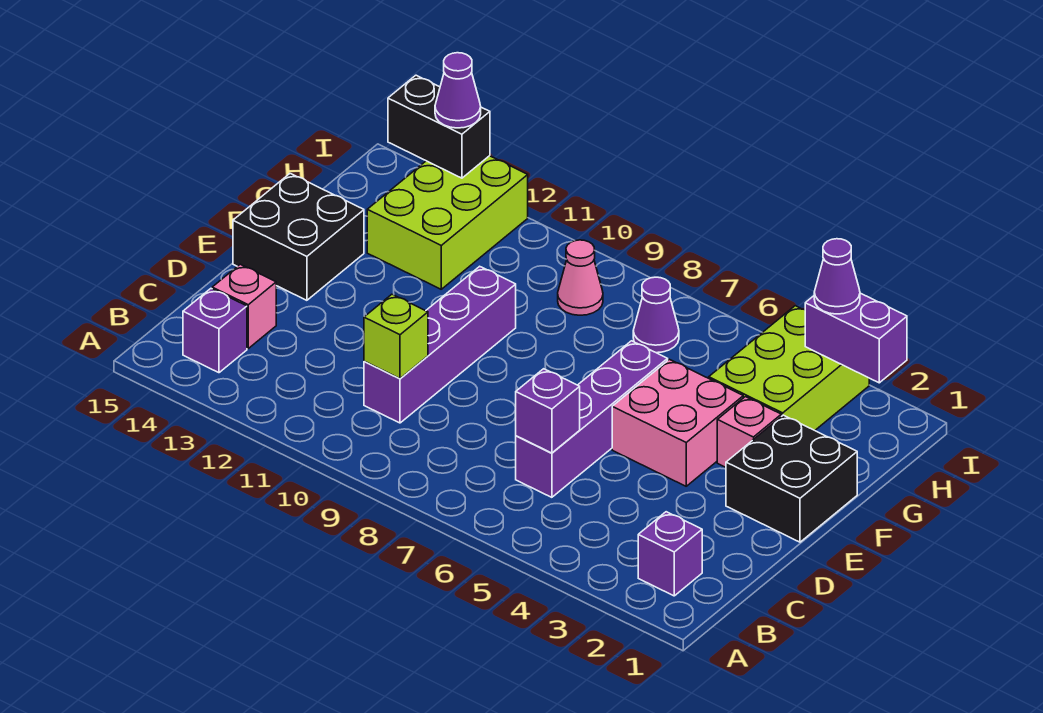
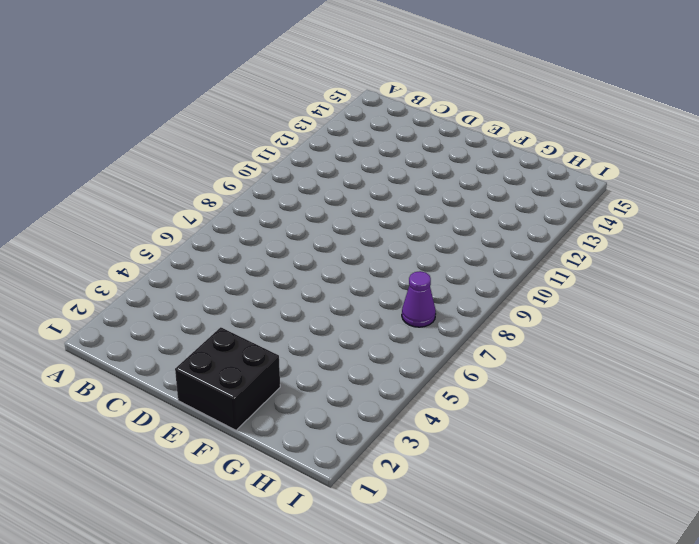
none -> purple brick B2 level 1
none -> purple brick B14 level 1
none -> purple brick C6:F6 level 1

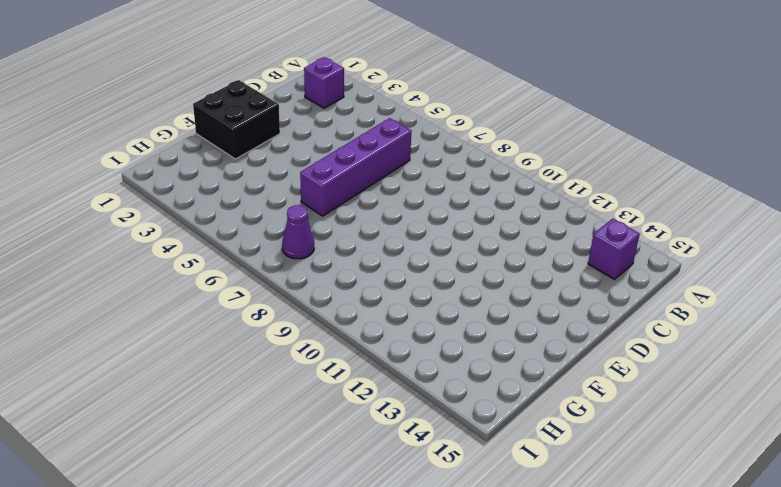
none -> purple brick C10:F10 level 1
none -> pink brick C14 level 1
none -> pink brick E4:F5 level 1

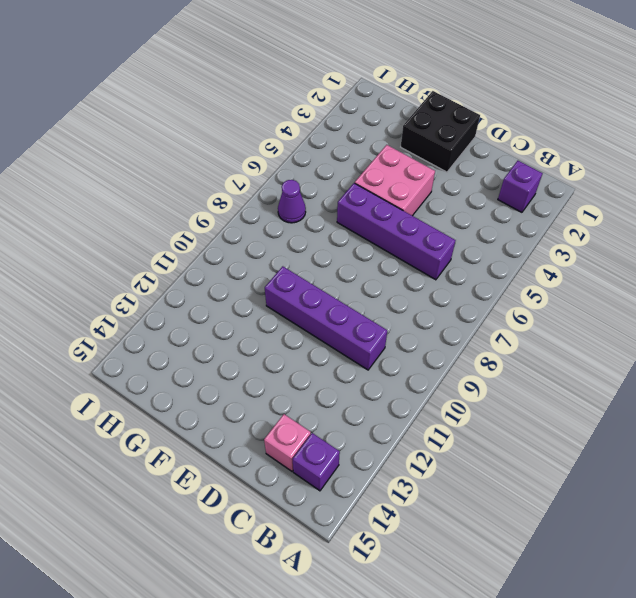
none -> black brick E14:F15 level 1
none -> pink brick F3 level 1
none -> lime brick G3:I4 level 1

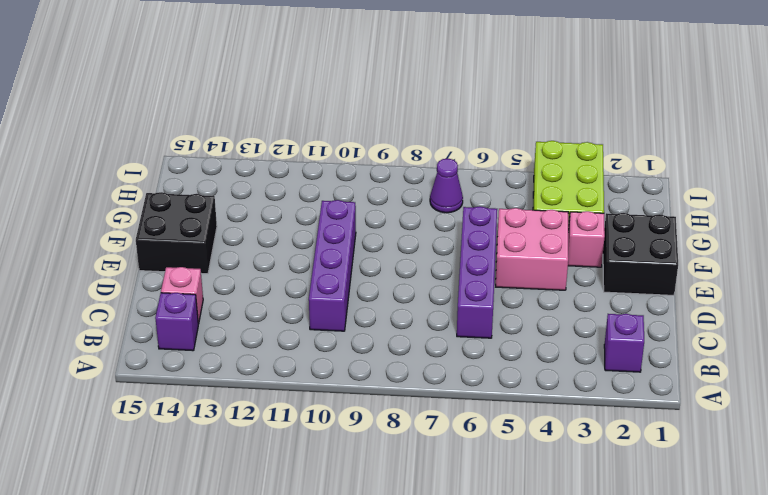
none -> lime brick G12:I13 level 1
none -> pink cone H9 level 1
none -> purple brick C6 level 2

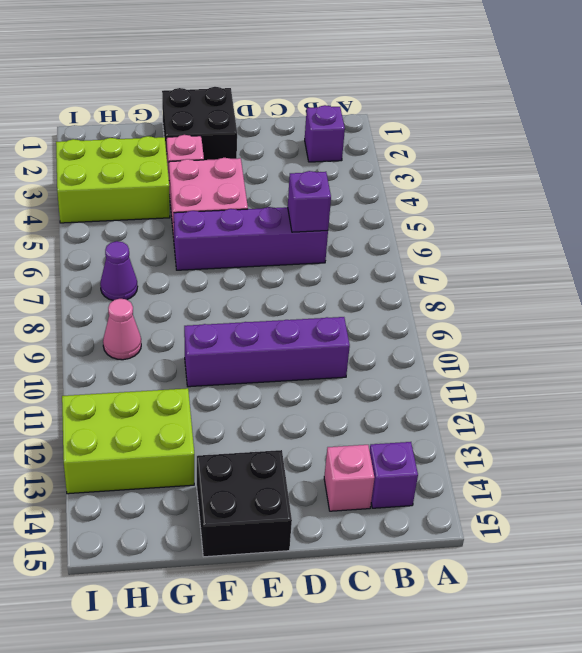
none -> lime brick C10 level 2
none -> purple brick I2:I3 level 2
none -> black brick I13:I14 level 2

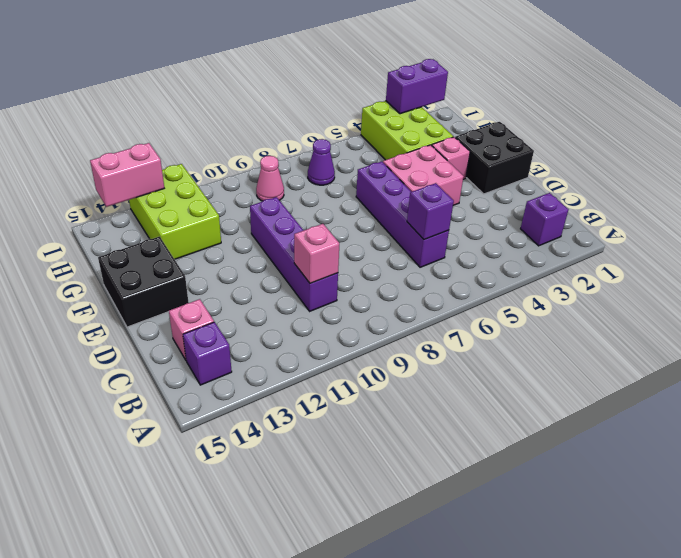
pink brick C10 level 2 -> lime brick C10 level 2
pink brick I13:I14 level 2 -> black brick I13:I14 level 2
none -> purple cone I3 level 3
none -> purple cone I13 level 3

